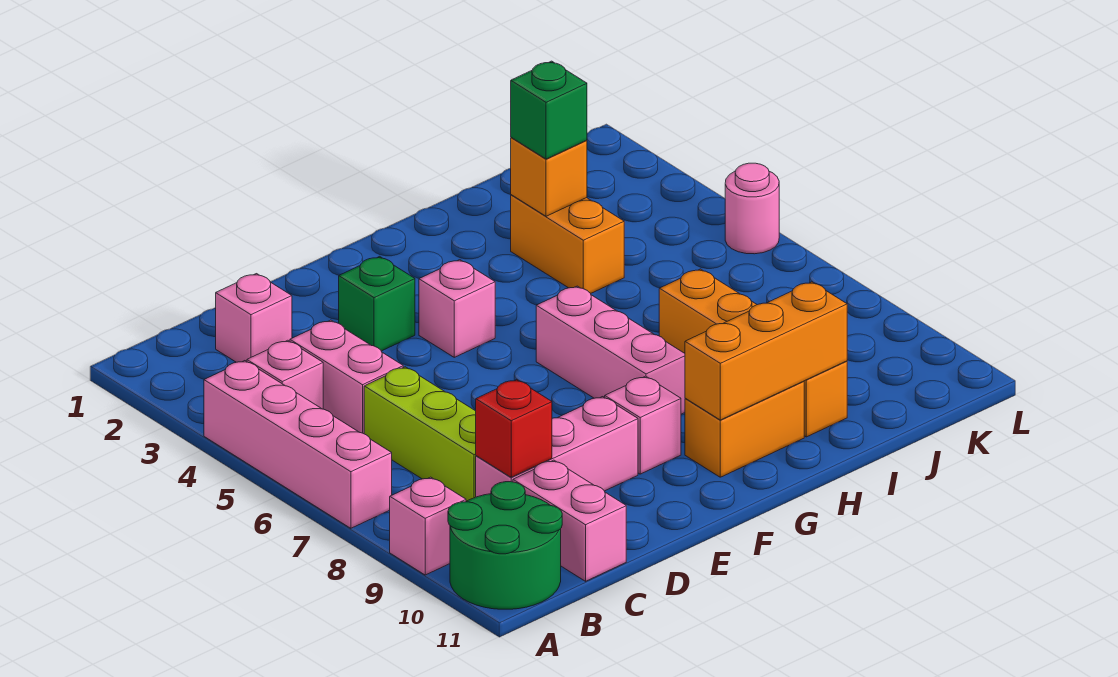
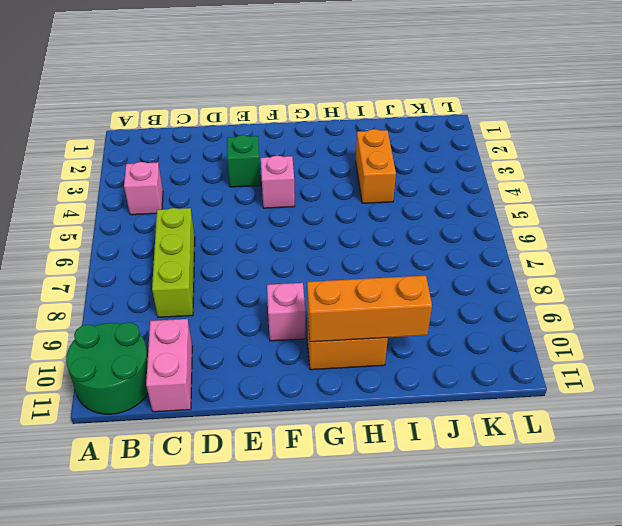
none -> pink brick A4:A7 level 1
none -> pink brick A9 level 1
none -> pink brick C2 level 1

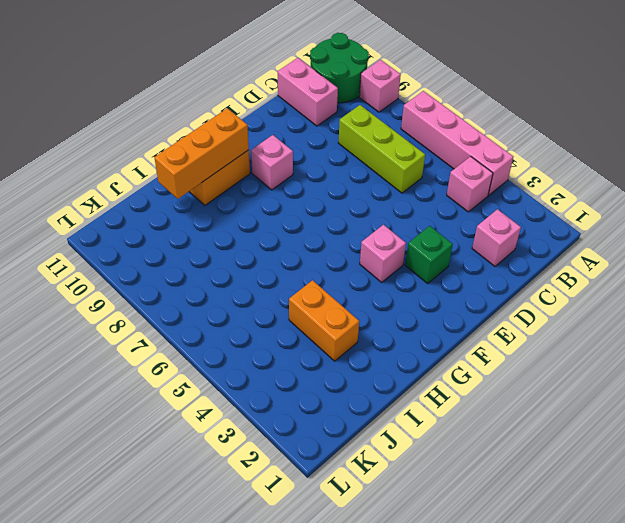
none -> pink brick C4:C5 level 1
none -> pink brick C9:E9 level 1
none -> pink brick G6:G8 level 1

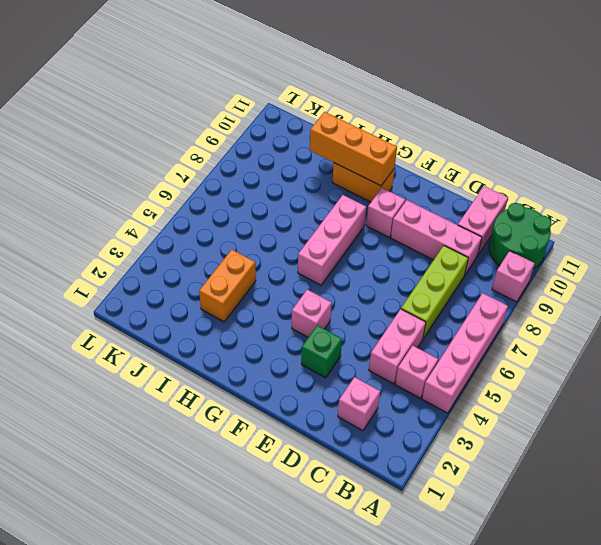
none -> orange brick I7:I10 level 1
none -> pink round brick L5 level 1
none -> red brick C9 level 2

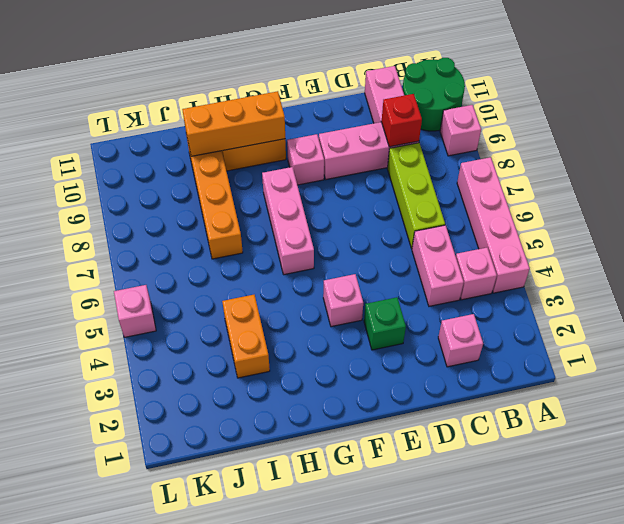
pink brick L5 level 1 -> pink round brick L5 level 1
none -> orange brick I3 level 2
none -> green brick I3 level 3

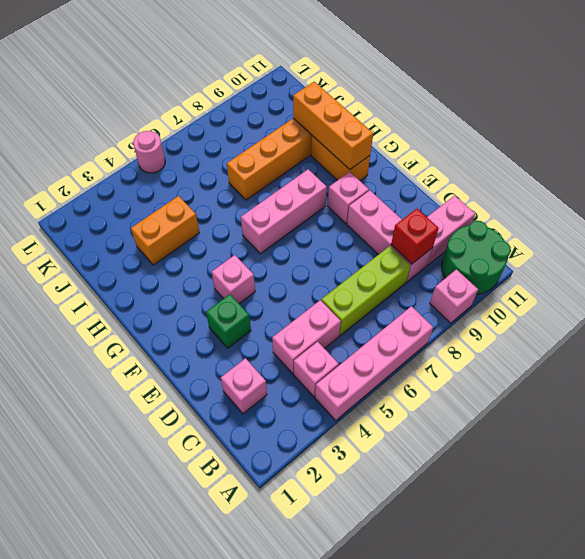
none -> orange brick I3 level 2
none -> green brick I3 level 3

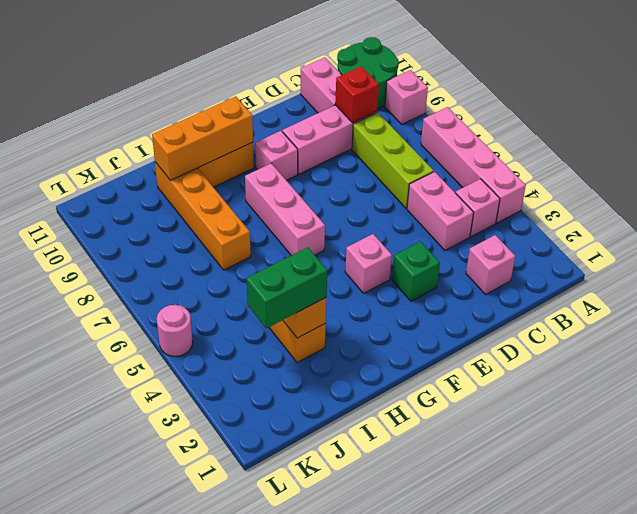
green brick I3:J3 level 3 -> green brick I3 level 3

